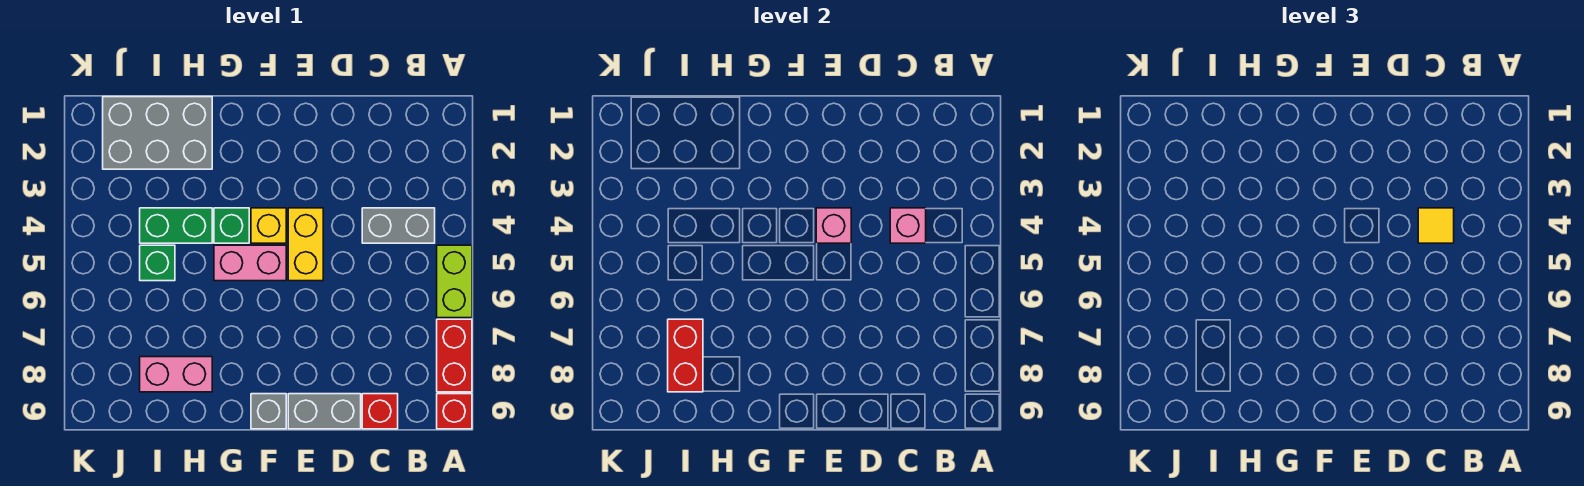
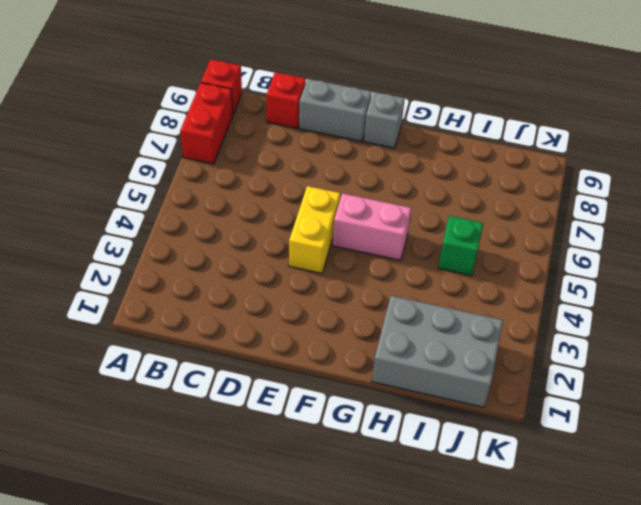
none -> lime brick A5:A6 level 1
none -> grey brick B4:C4 level 1
none -> yellow brick F4 level 1

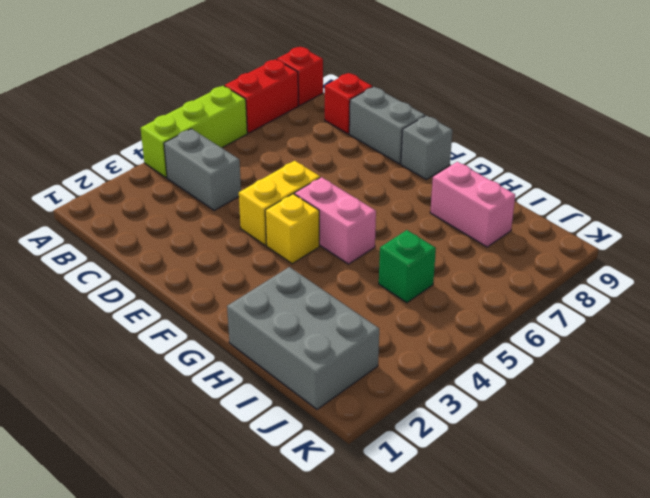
lime brick A4:A6 level 1 -> lime brick A5:A6 level 1
none -> green brick G4 level 1
none -> green brick H4:I4 level 1
none -> pink brick C4 level 2

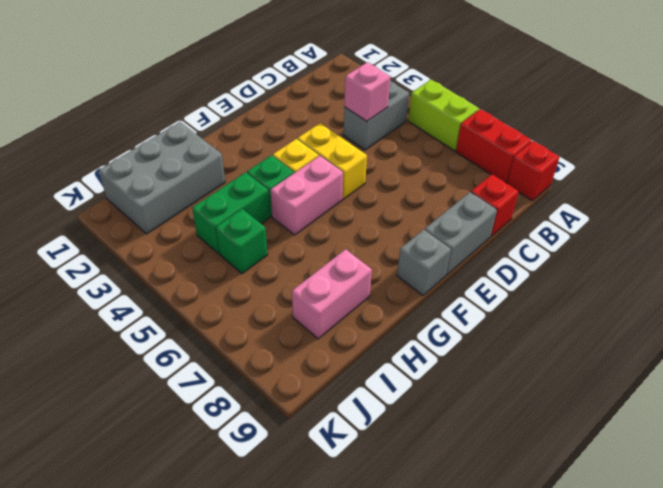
none -> pink brick E4 level 2
none -> red brick I7:I8 level 2
none -> yellow tile C4 level 3

